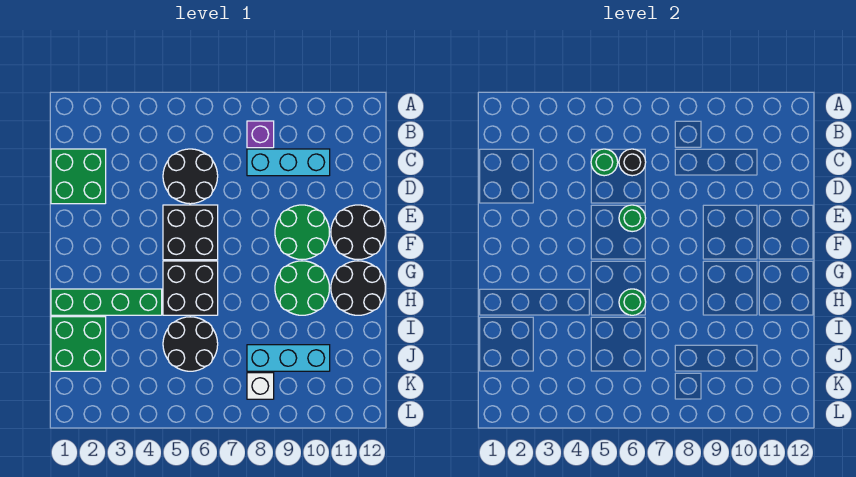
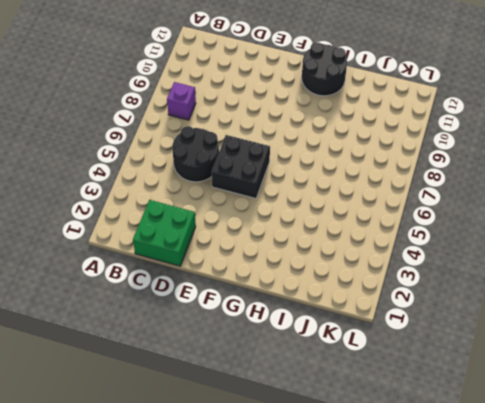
none -> cyan brick C8:C10 level 1
none -> green round brick E9:F10 level 1
none -> black round brick E11:F12 level 1

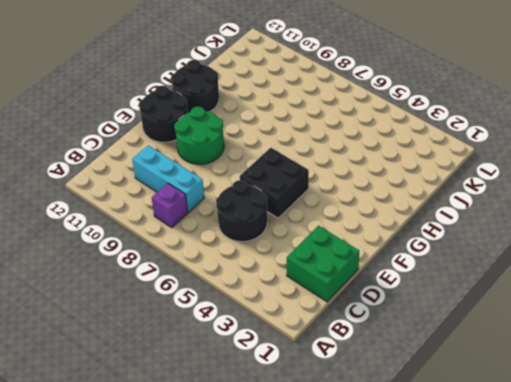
none -> black brick G5:H6 level 1
none -> green round brick G9:H10 level 1
none -> green brick H1:H4 level 1

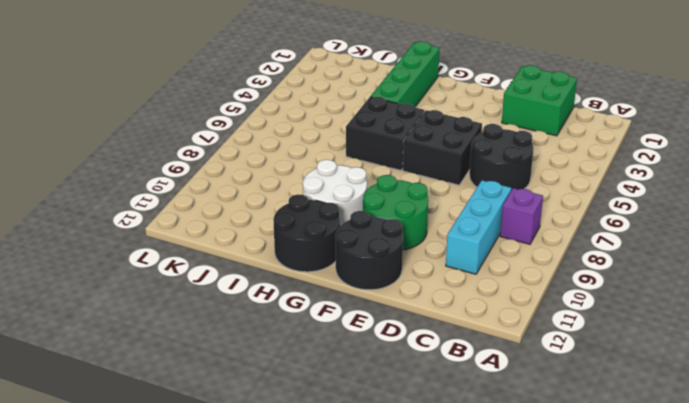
white round brick G9:H10 level 1 -> green round brick G9:H10 level 1
none -> green brick I1:J2 level 1
none -> black round brick I5:J6 level 1
none -> cyan brick J8:J10 level 1

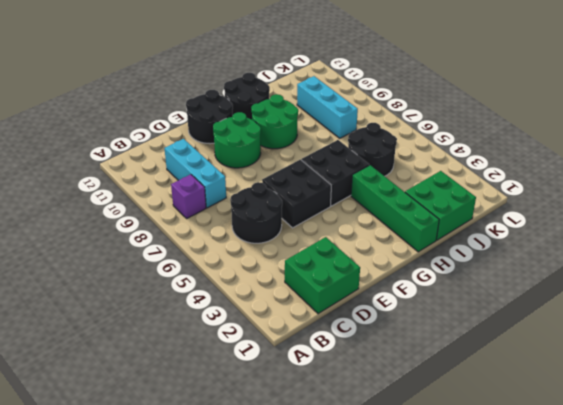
none -> white brick K8 level 1
none -> green round brick C5 level 2
none -> black round brick C6 level 2

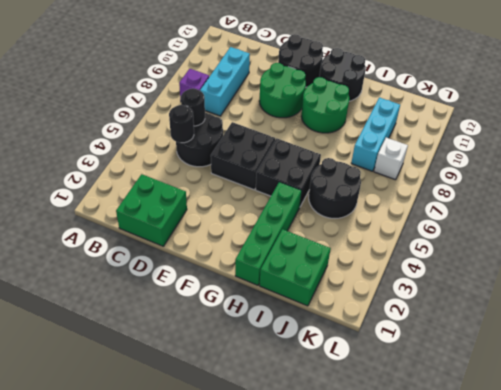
black round brick C5 level 2 -> green round brick C5 level 2
none -> green round brick E6 level 2
none -> green round brick H6 level 2

